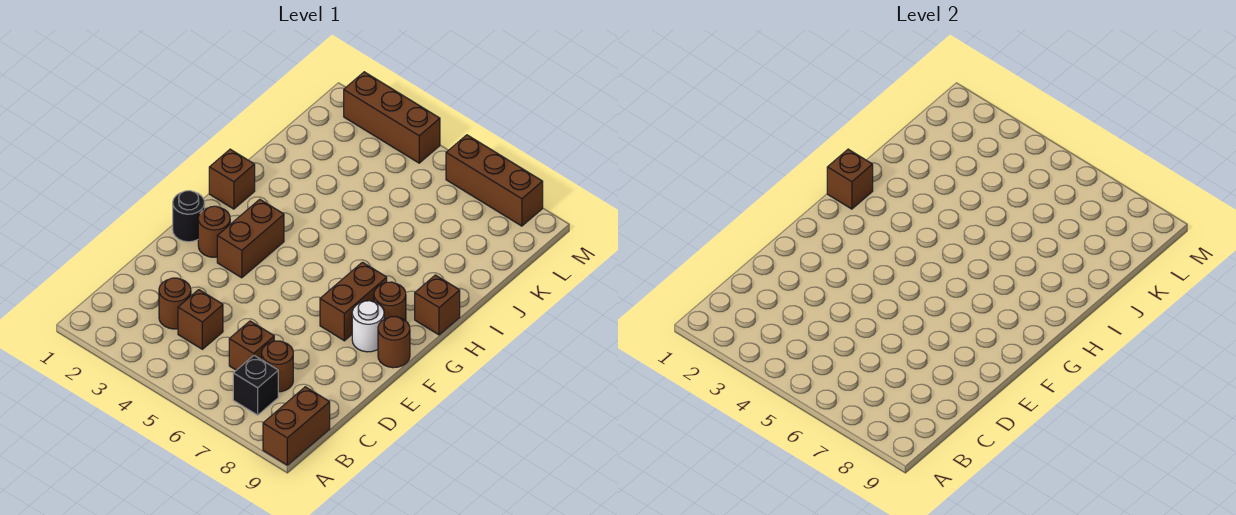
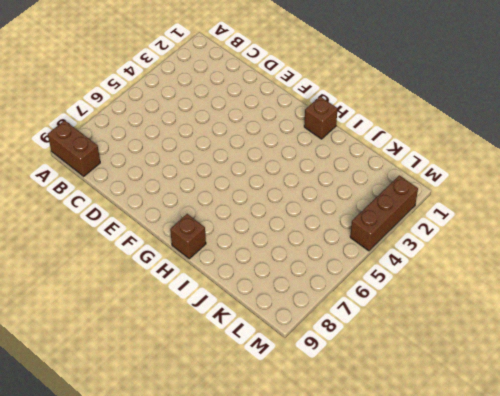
none -> black brick B7 level 1
none -> brown round brick C3 level 1
none -> brown brick C4 level 1

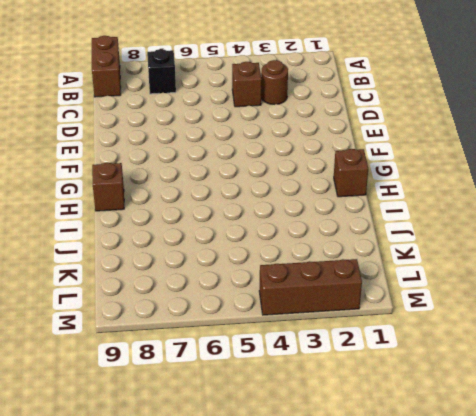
none -> brown brick C6 level 1
none -> brown round brick C7 level 1
none -> black round brick F1 level 1

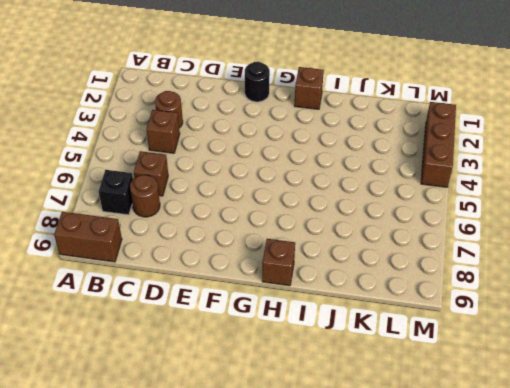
none -> brown round brick F2 level 1
none -> brown brick F3:G3 level 1
none -> brown brick F7:G7 level 1

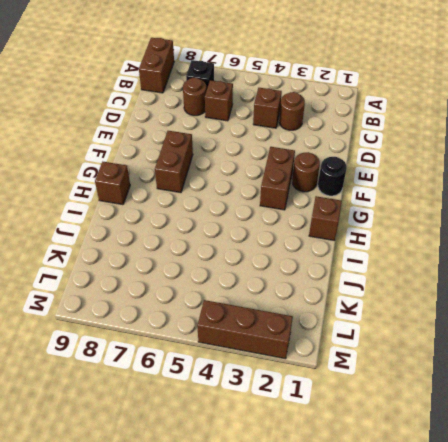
none -> white round brick F8 level 1
none -> brown round brick F9 level 1
none -> brown round brick G8 level 1

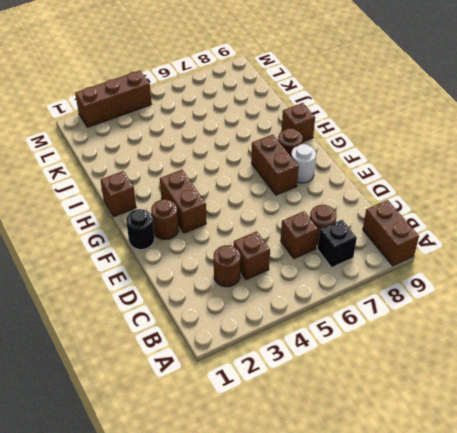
none -> brown round brick F9 level 1
none -> brown brick M6:M8 level 1
none -> brown brick H1 level 2

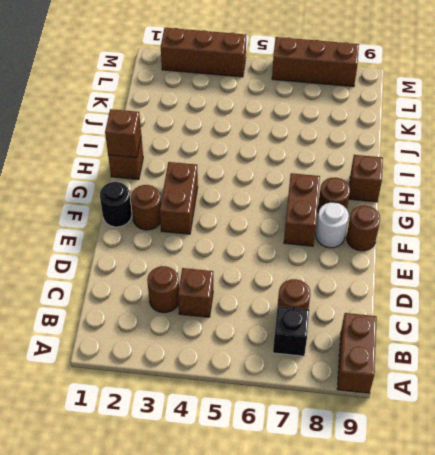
none -> brown brick C6 level 1

